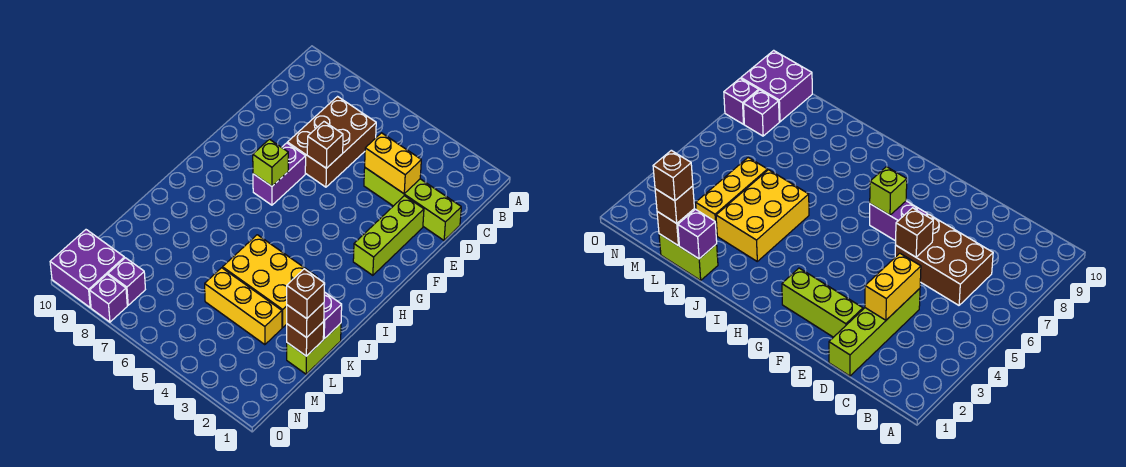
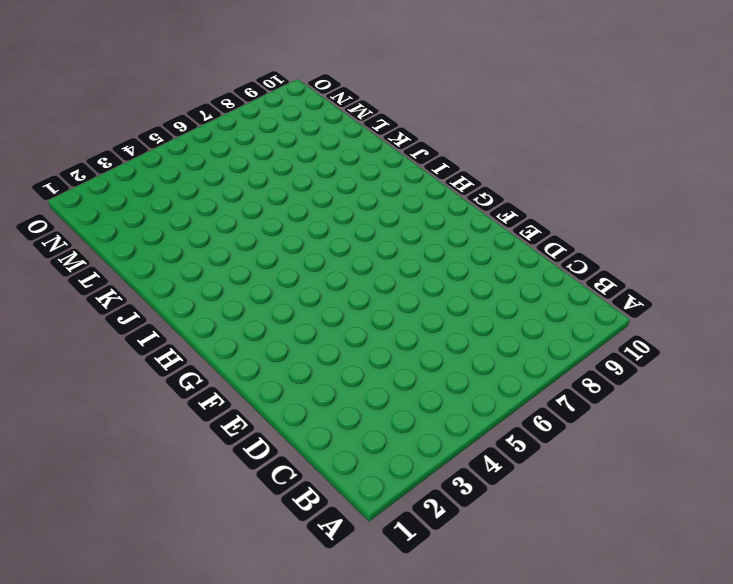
none -> brown brick C6:E7 level 1
none -> lime brick D1:D4 level 1
none -> lime brick E2:G2 level 1

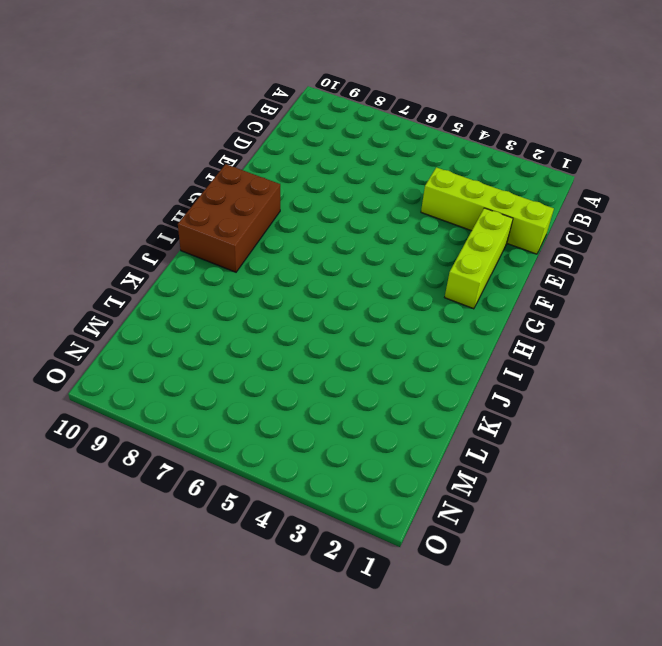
brown brick G9:I10 level 1 -> brown brick C6:E7 level 1
none -> purple brick F7:G7 level 1
none -> yellow brick J3:K5 level 1
none -> lime brick K1:L1 level 1

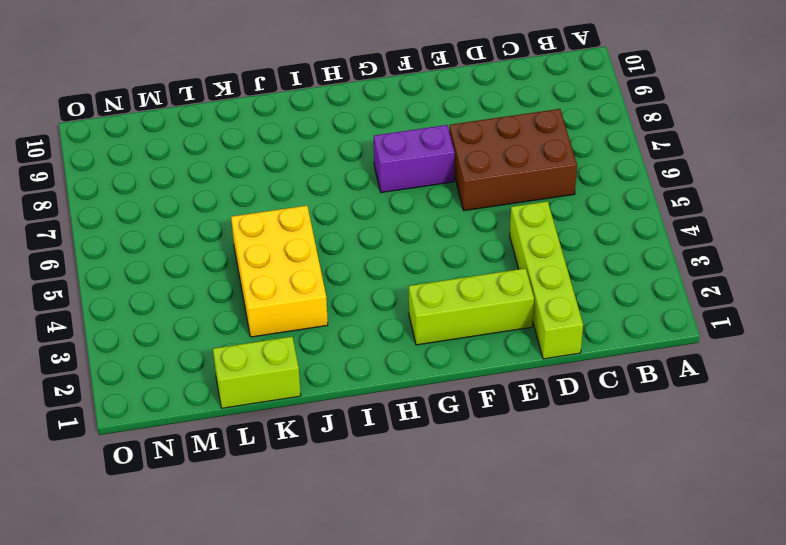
none -> yellow brick L3:L5 level 1
none -> purple brick N8 level 1
none -> purple brick N9:O10 level 1

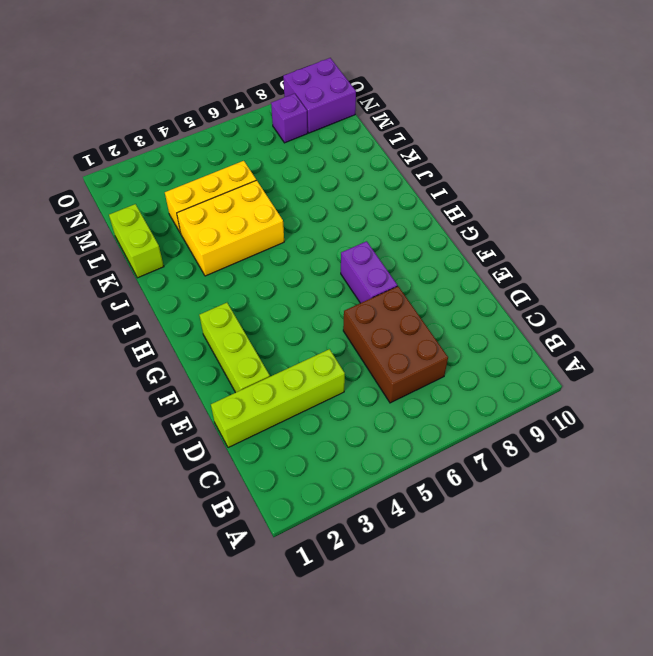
none -> purple brick O8 level 1
none -> yellow brick D3:D4 level 2
none -> brown brick E6 level 2

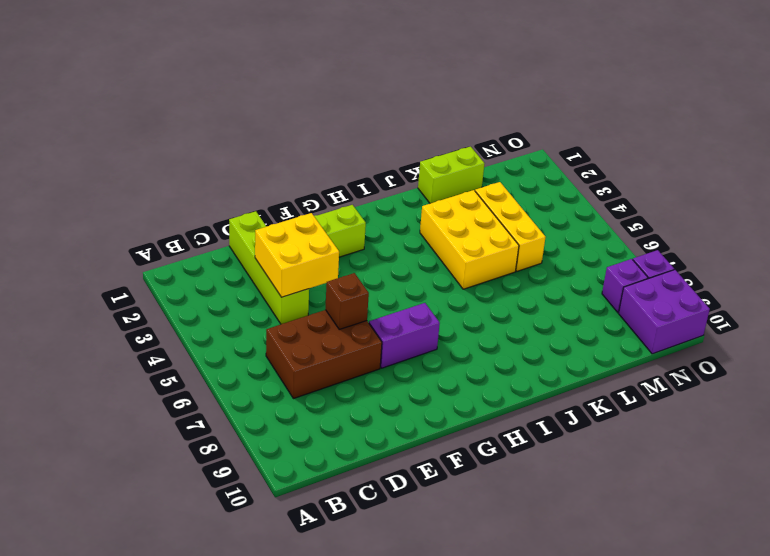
yellow brick D3:E4 level 2 -> yellow brick D3:D4 level 2
none -> lime brick G7 level 2
none -> purple brick K1 level 2
none -> brown brick L1 level 2

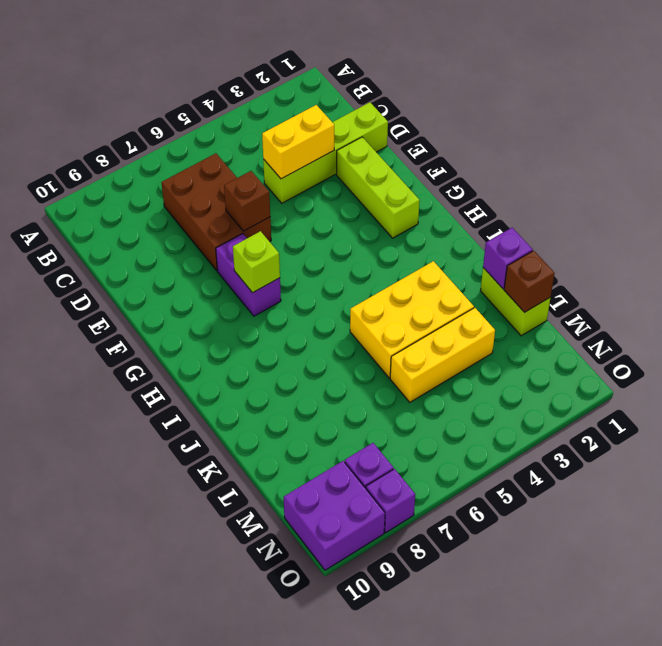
none -> brown brick L1 level 3
none -> brown brick L1 level 4

